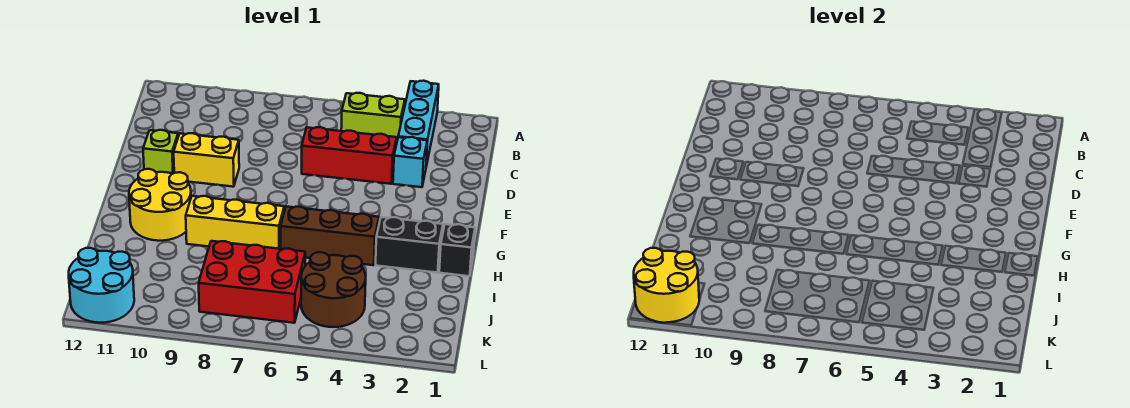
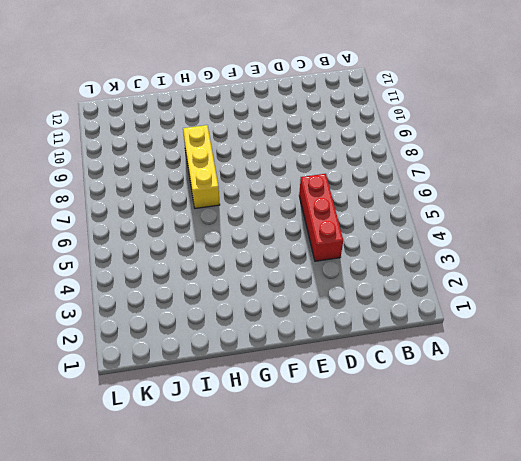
none -> cyan brick A3:C3 level 1
none -> lime brick B4:B5 level 1
none -> cyan brick D3 level 1

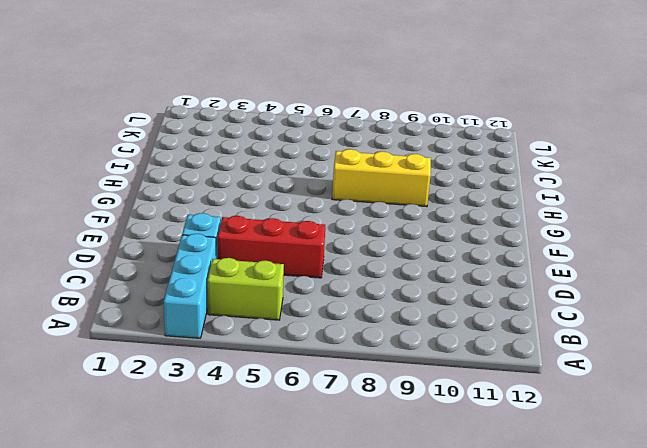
none -> yellow brick E9:E10 level 1
none -> lime brick E11 level 1
none -> yellow round brick G10:H11 level 1

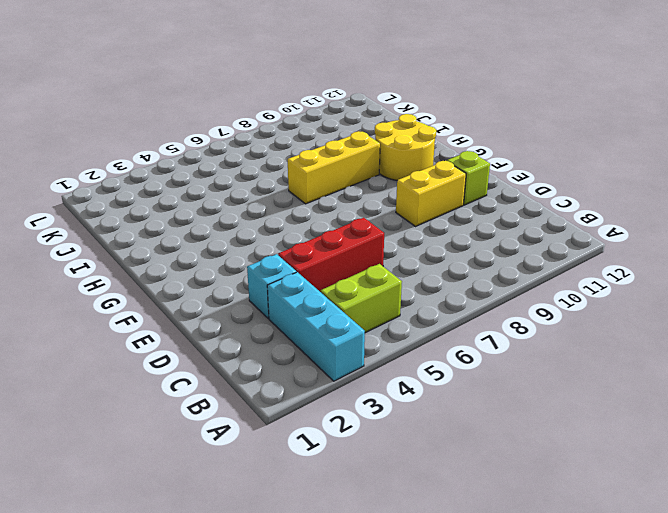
none -> black brick H1 level 1
none -> black brick H2:H3 level 1
none -> brown brick H4:H6 level 1

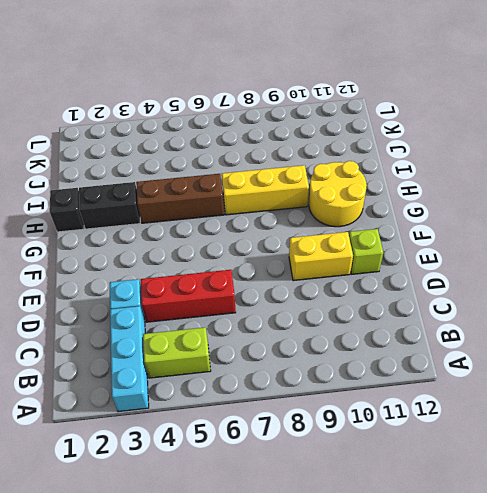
none -> brown round brick J4:K5 level 1
none -> red brick J6:K8 level 1
none -> cyan round brick K11:L12 level 1

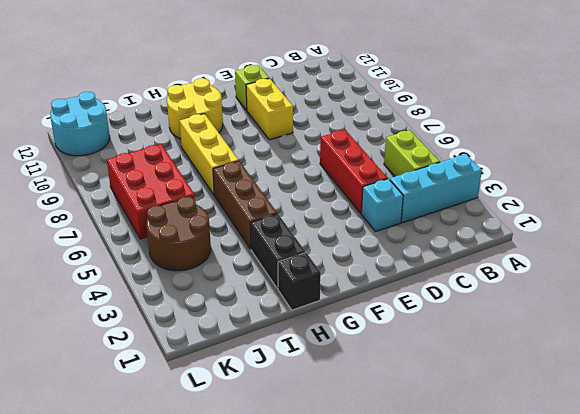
none -> yellow round brick K11:L12 level 2

